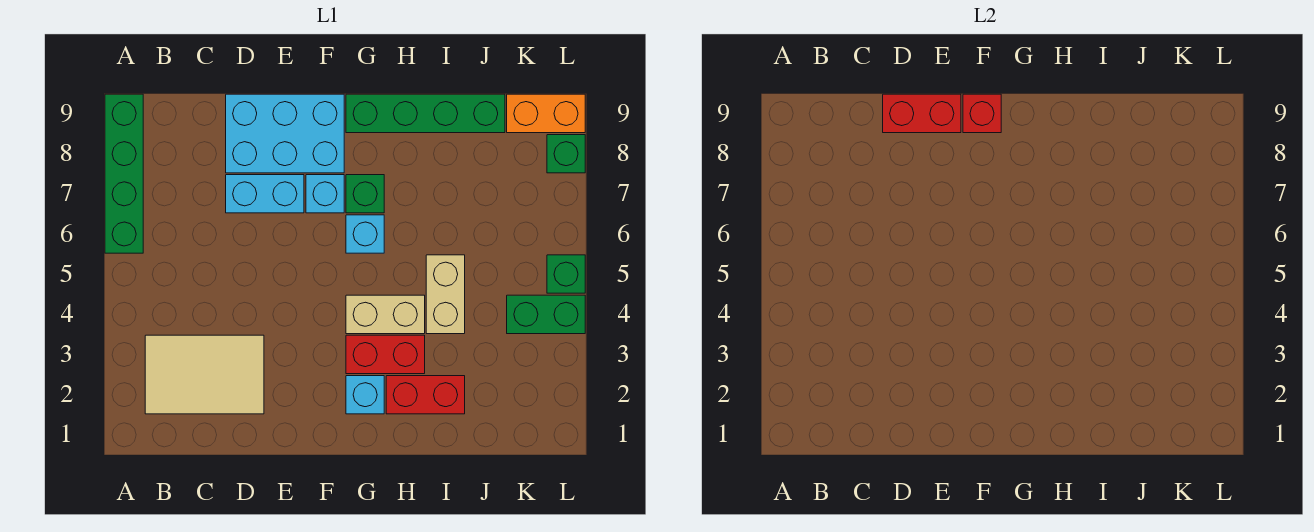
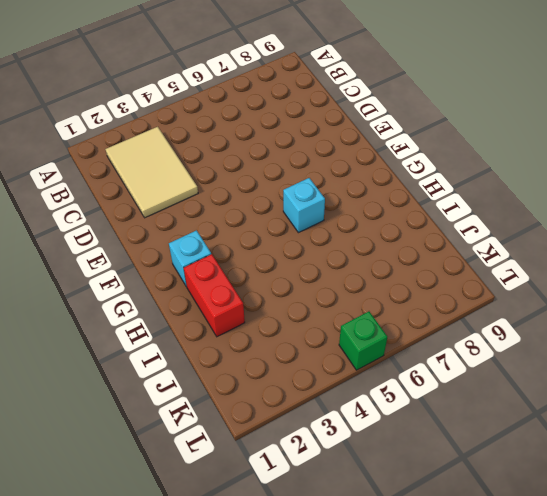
none -> green brick A6:A9 level 1
none -> cyan brick D7:E7 level 1
none -> cyan brick D8:F9 level 1

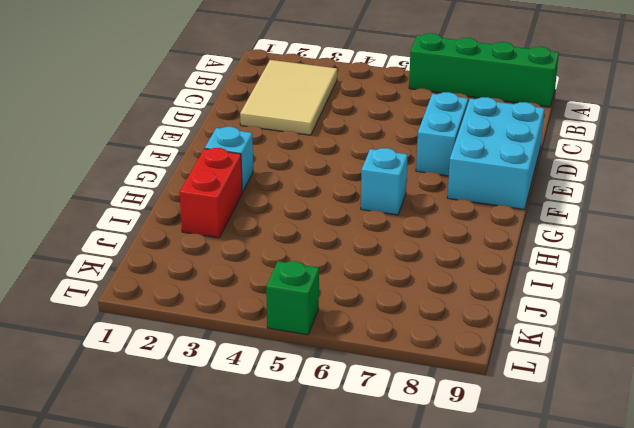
none -> cyan brick F7 level 1
none -> red brick G3:H3 level 1
none -> tan brick G4:H4 level 1

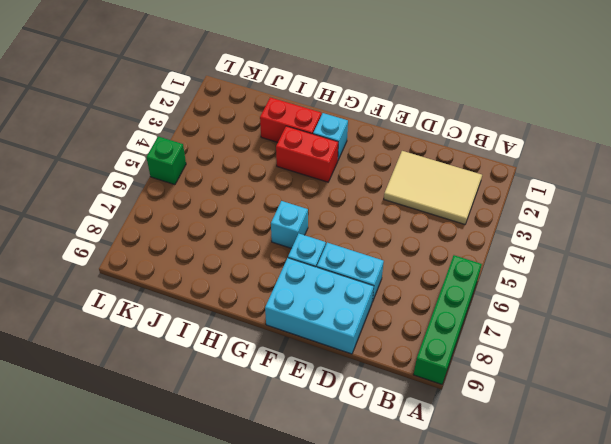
none -> tan brick G4:H4 level 1
none -> green brick G7 level 1
none -> green brick G9:J9 level 1

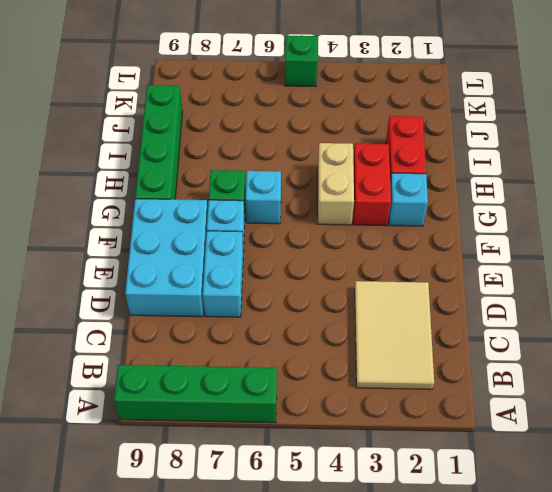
none -> tan brick I4:I5 level 1
none -> green brick K4:L4 level 1
none -> orange brick K9:L9 level 1

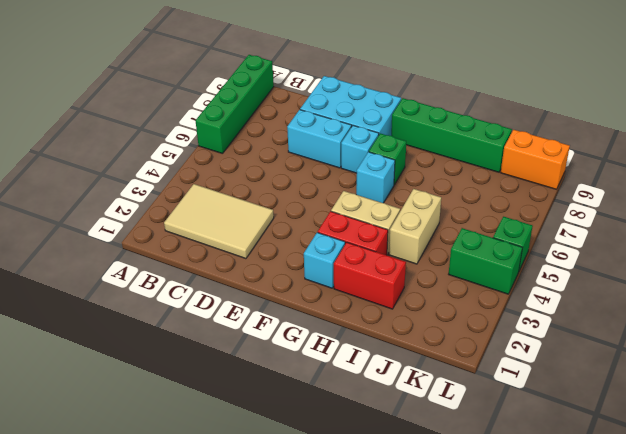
none -> green brick L8 level 1
none -> red brick D9:E9 level 2
none -> red brick F9 level 2

